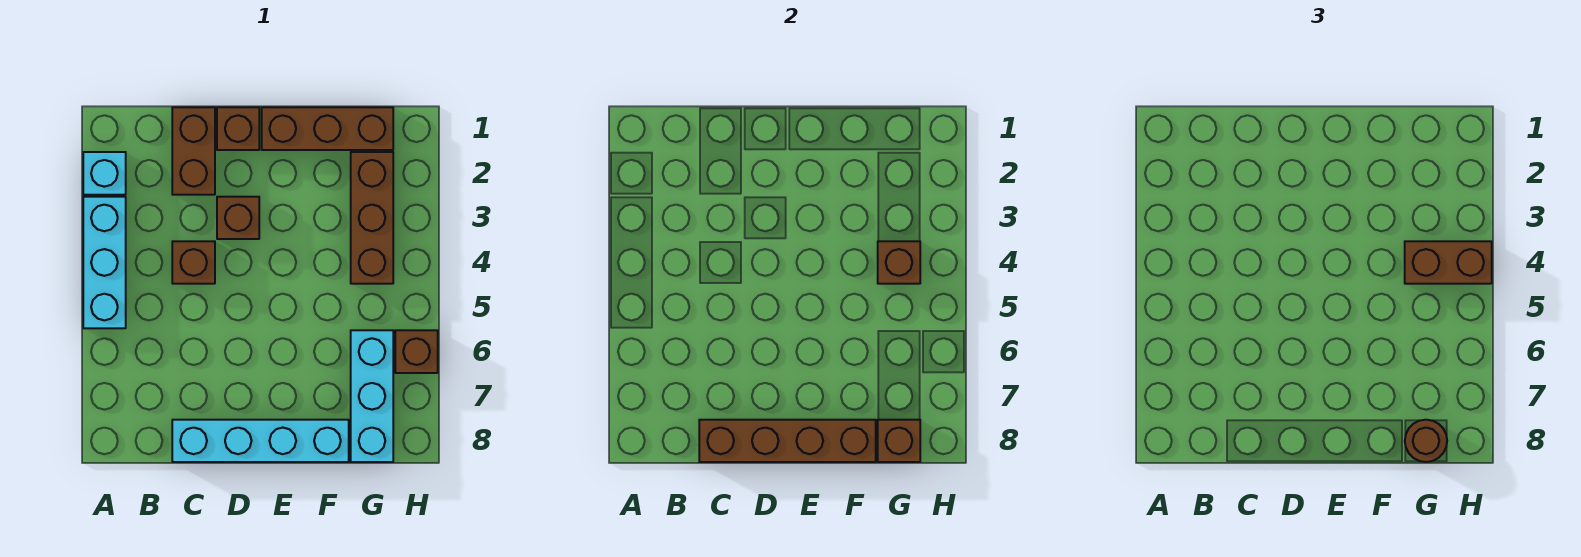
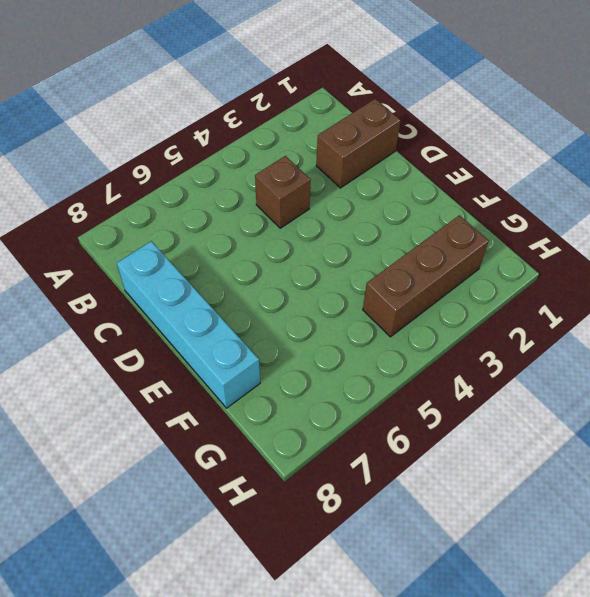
none -> cyan brick A2 level 1
none -> cyan brick A3:A5 level 1
none -> brown brick D1 level 1

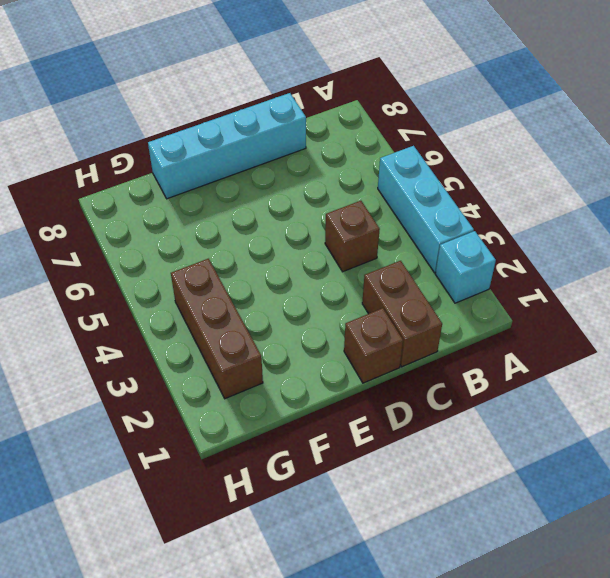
none -> brown brick D3 level 1
none -> brown brick E1:G1 level 1
none -> cyan brick G6:G8 level 1

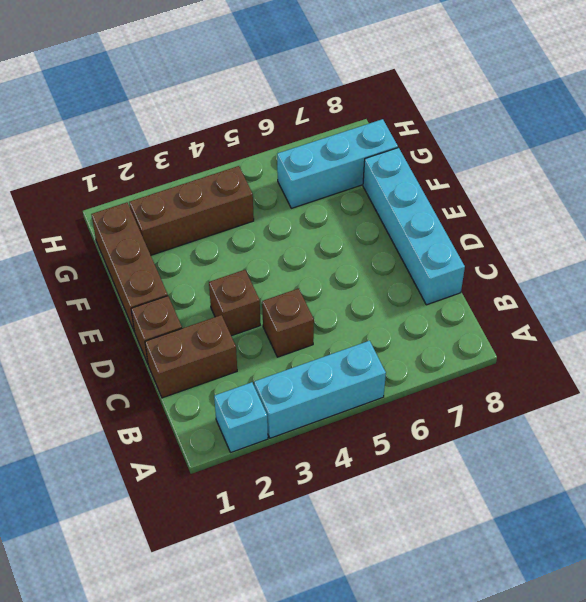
none -> brown brick H6 level 1
none -> brown brick C8:F8 level 2
none -> brown brick G4 level 2

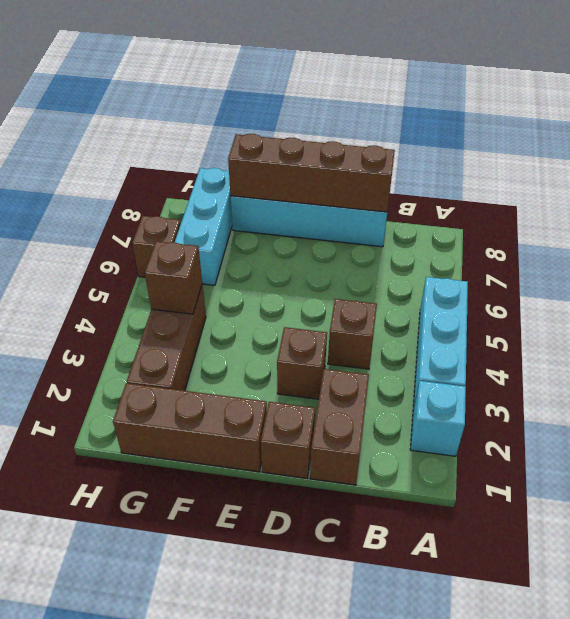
none -> brown brick G8 level 2
none -> brown brick G4:H4 level 3
none -> brown round brick G8 level 3

